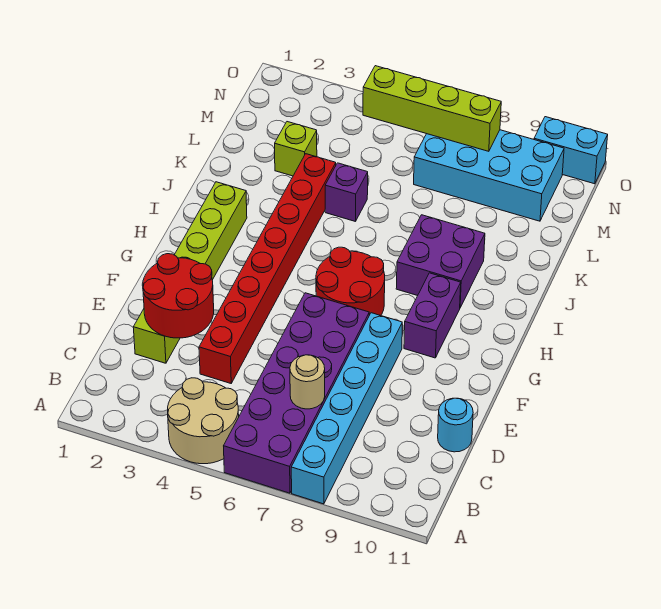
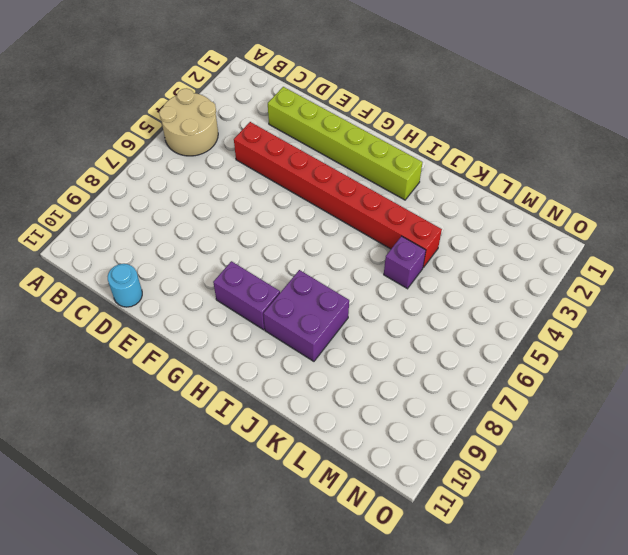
none -> purple brick A6:F7 level 1
none -> cyan brick A8:F8 level 1
none -> red round brick G6:H7 level 1

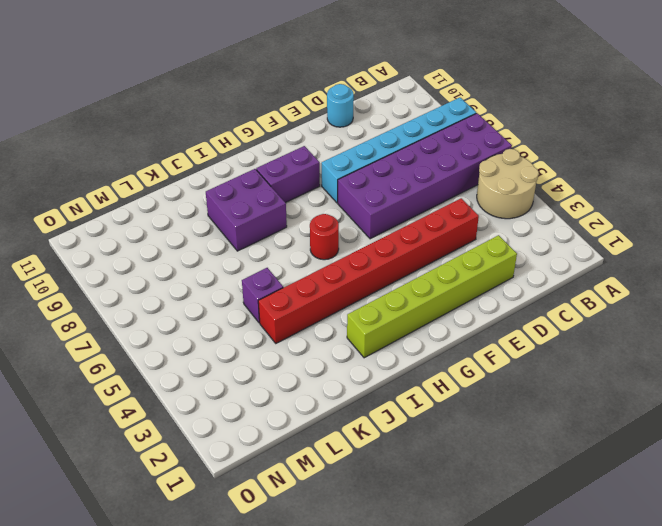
red round brick H6 level 1 -> red round brick G6:H7 level 1
none -> lime brick L3 level 1
none -> cyan brick M7:N10 level 1
none -> cyan brick O10:O11 level 1

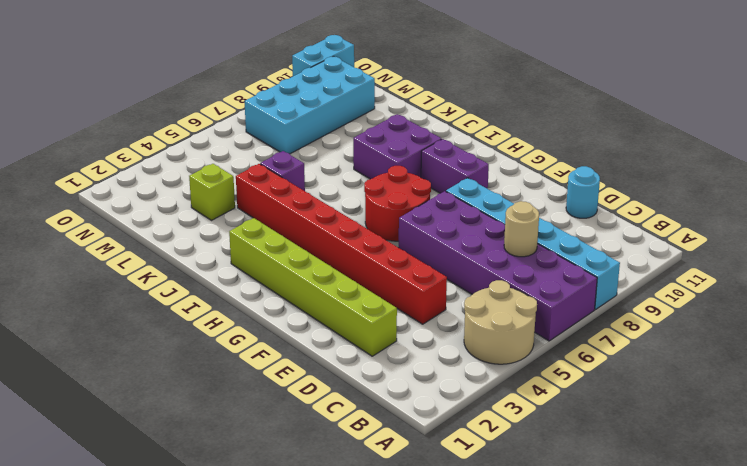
none -> red round brick D2:E3 level 2
none -> lime brick N5:N8 level 2

